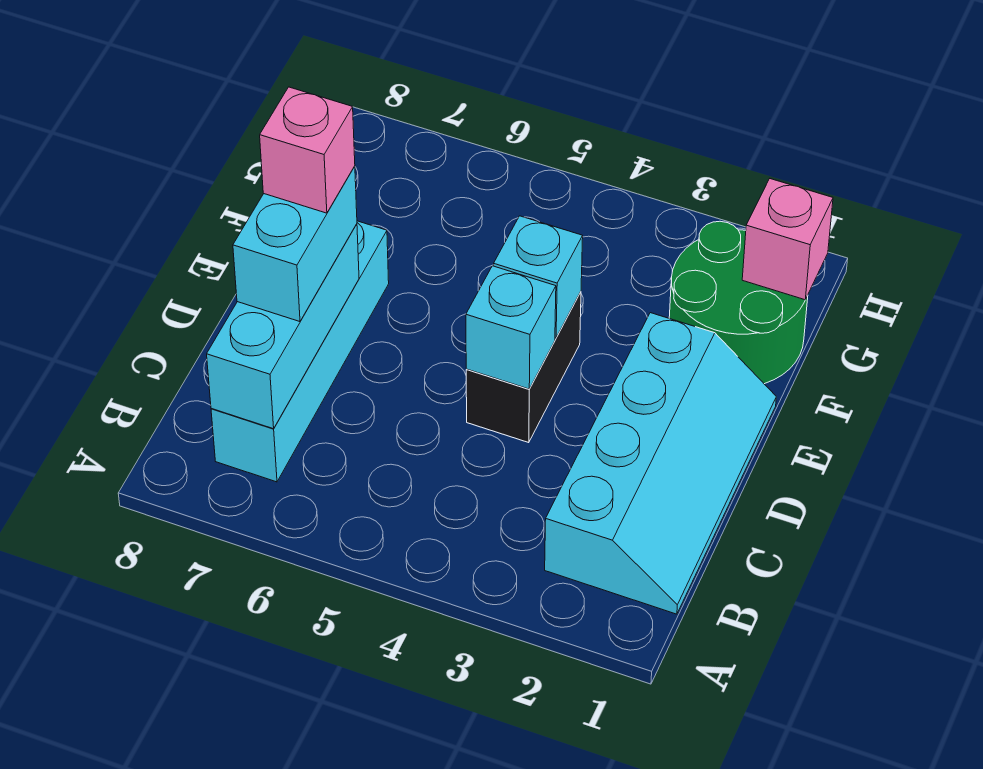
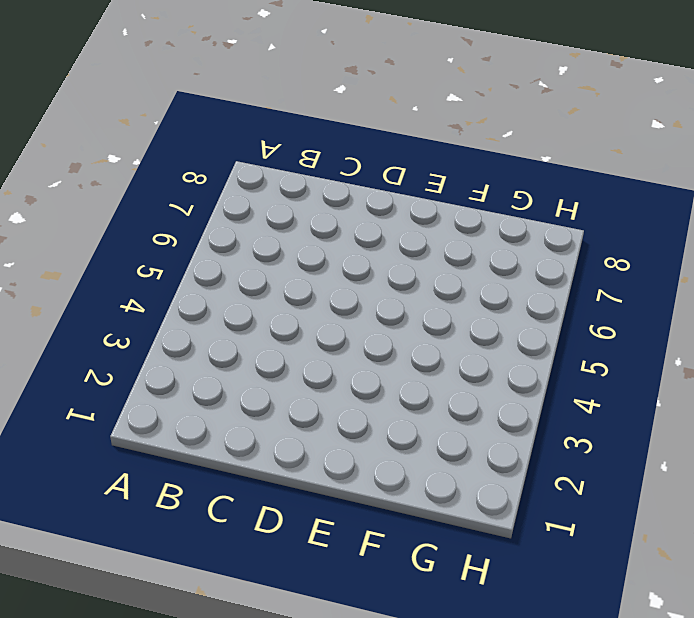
none -> cyan slope B1:E2 level 1 top 2
none -> cyan brick B7:E7 level 1

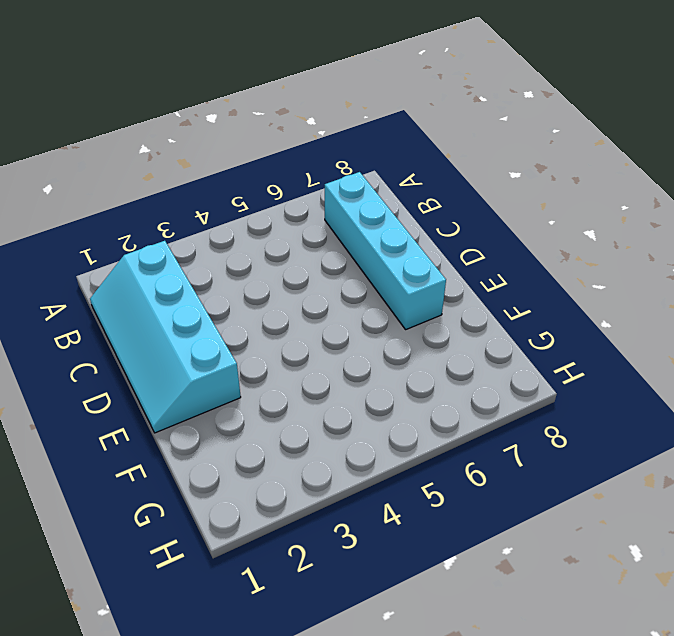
none -> black brick D4:E4 level 1
none -> green round brick F1:G2 level 1

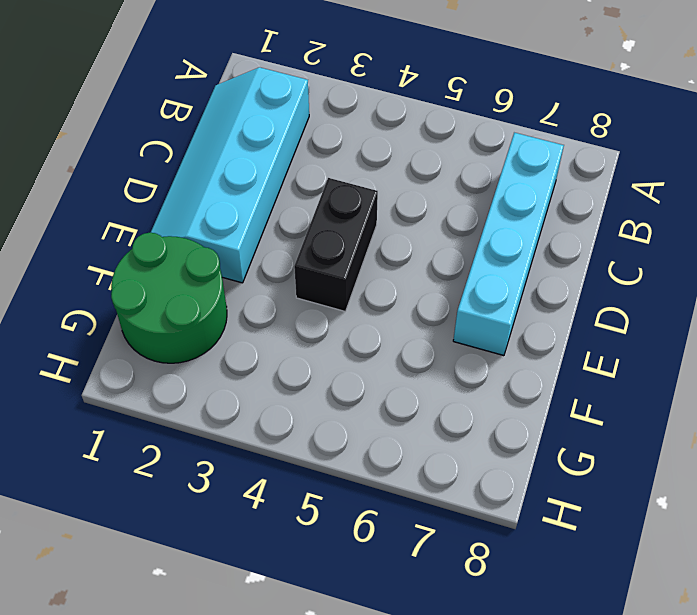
none -> cyan brick B7:D7 level 2
none -> cyan brick D4 level 2

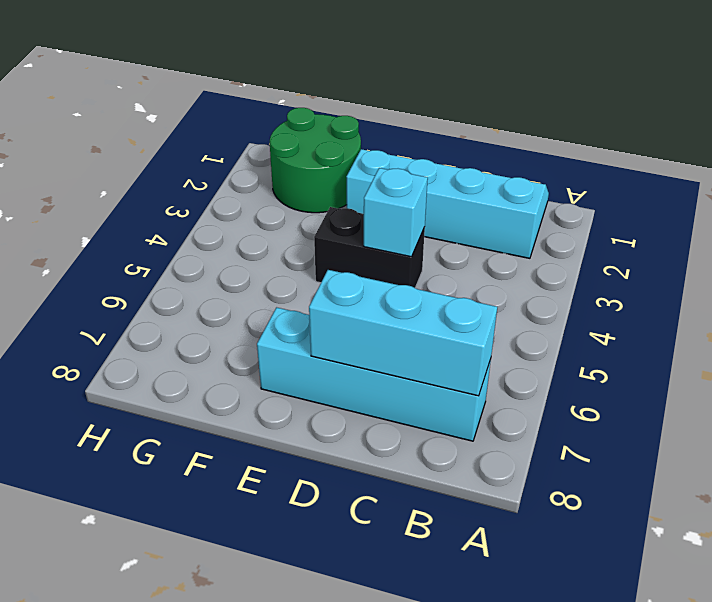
none -> cyan brick E4 level 2
none -> pink brick G1 level 2

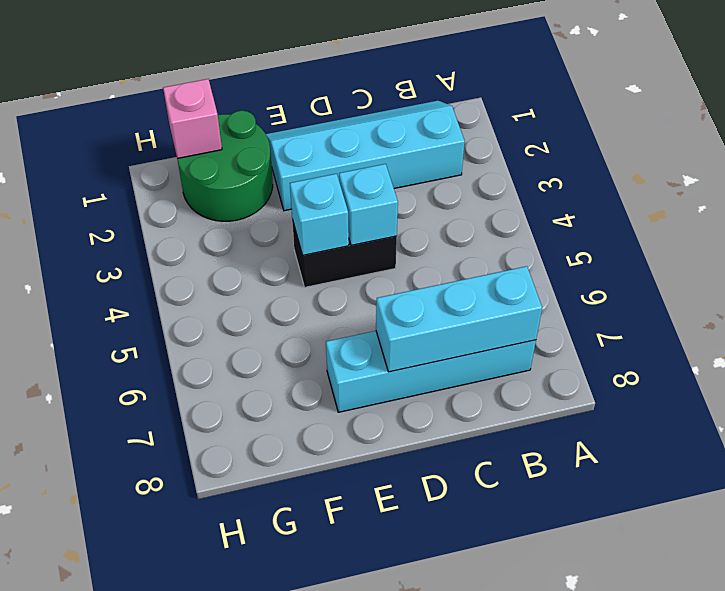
none -> cyan brick C7:D7 level 3
none -> pink brick D7 level 4

